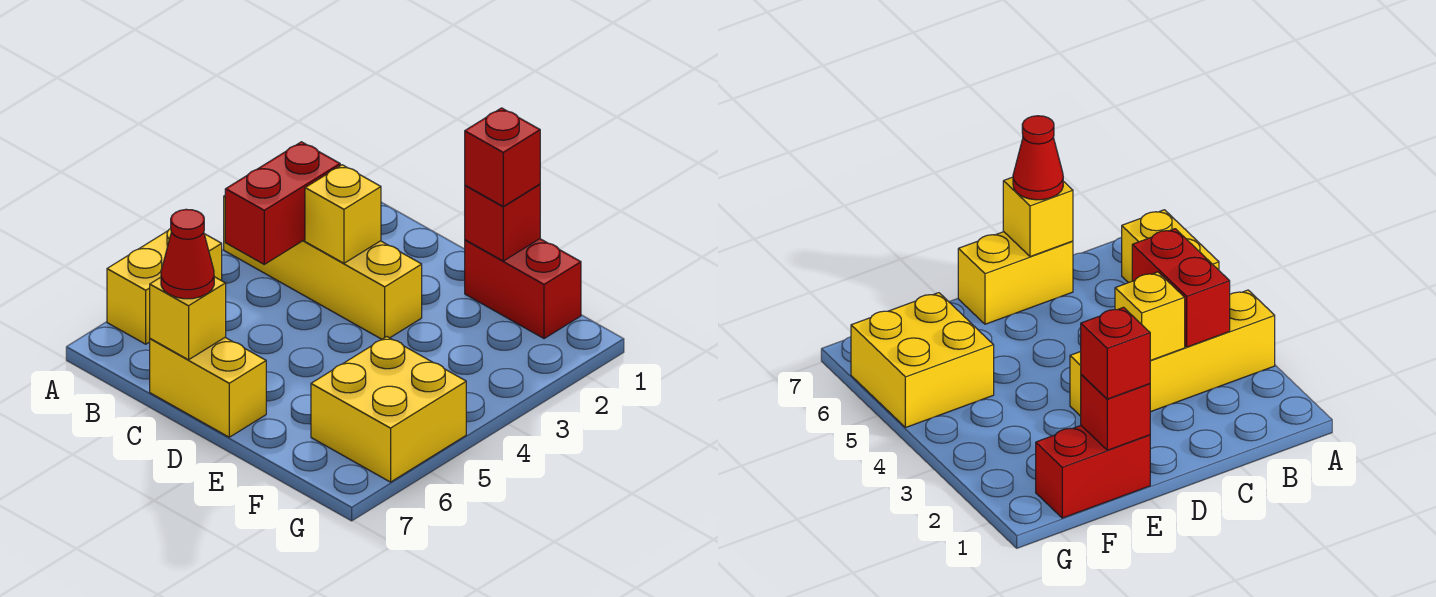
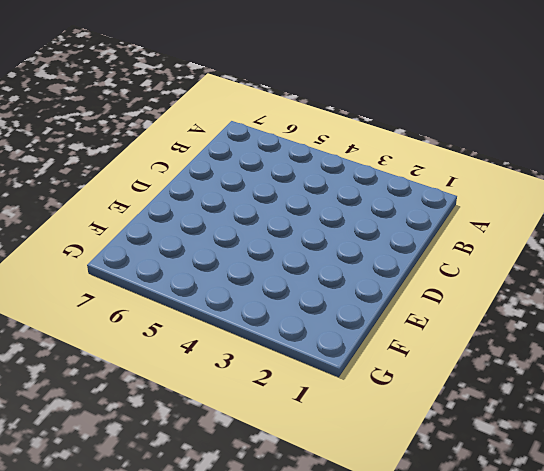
none -> yellow brick A3:D3 level 1
none -> yellow brick A5:A6 level 1

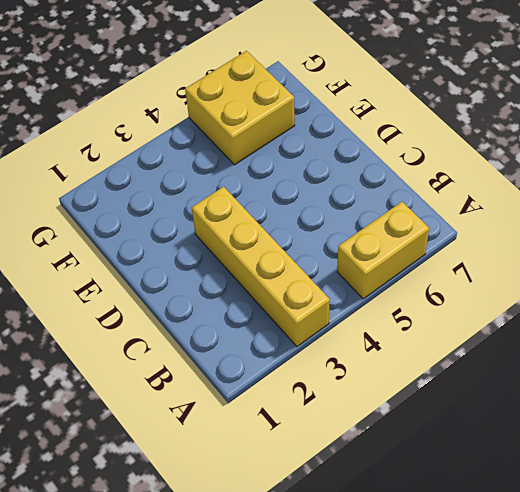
none -> yellow brick C7:D7 level 1
none -> red brick E1:F1 level 1

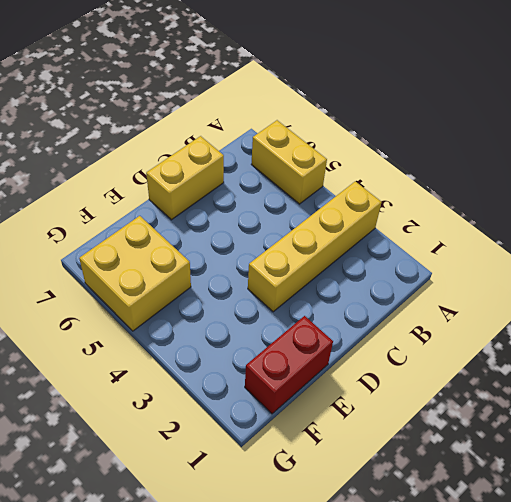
none -> red brick B3:B4 level 2
none -> yellow brick C3 level 2

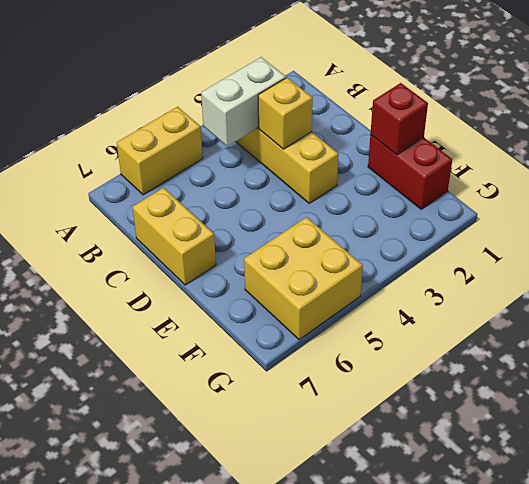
white brick B3:B4 level 2 -> red brick B3:B4 level 2
none -> yellow brick C7 level 2
none -> red cone C7 level 3

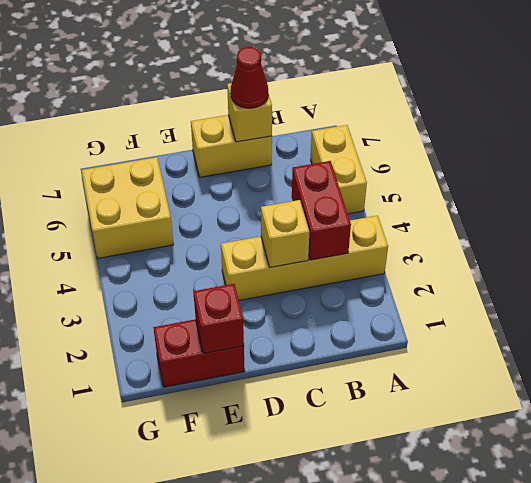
none -> red brick E1 level 3

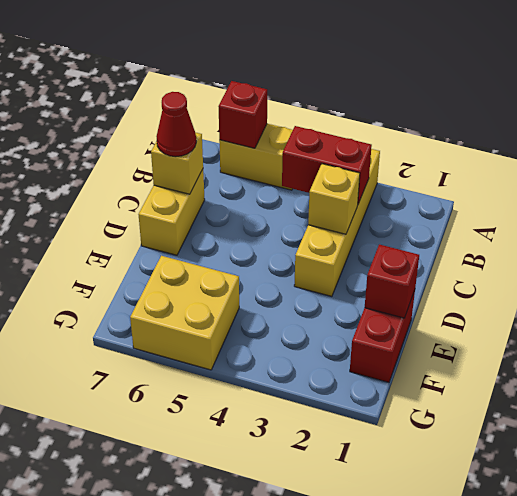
red brick A6 level 2 -> red brick E1 level 3

